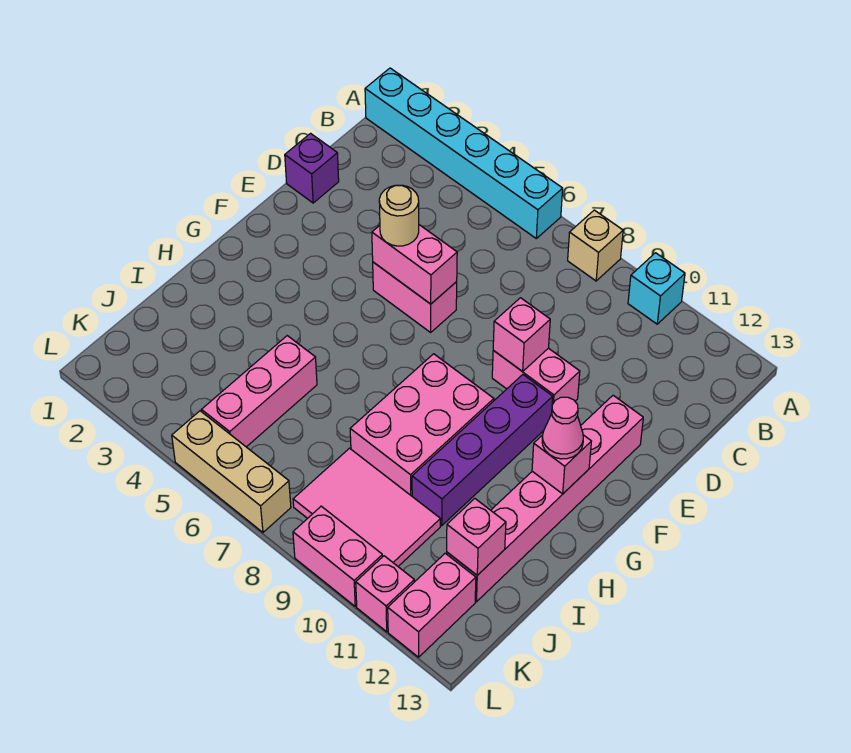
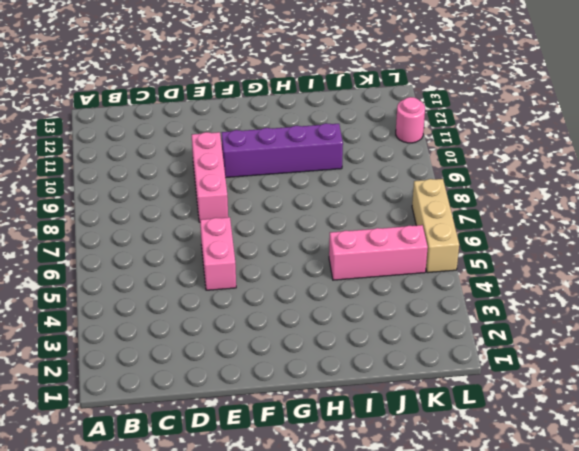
pink brick E8:E10 level 1 -> pink brick E9:E10 level 1
pink round brick L11 level 1 -> pink brick L11 level 1
none -> cyan brick A1:A6 level 1
none -> tan brick A8 level 1
none -> cyan brick A10 level 1

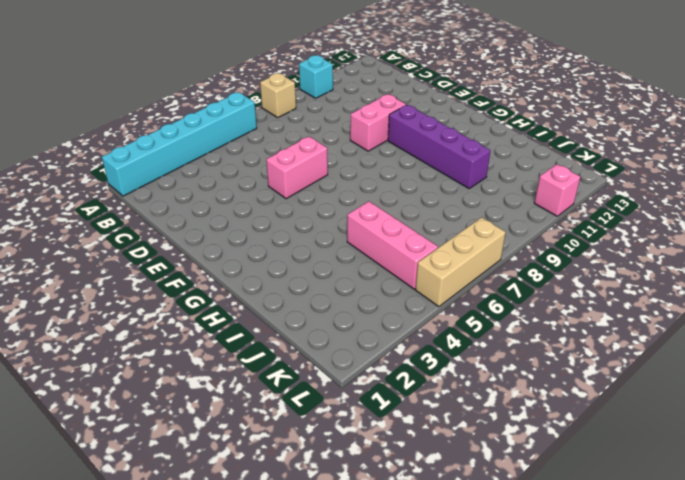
none -> purple brick D1 level 1
none -> pink brick E12:J12 level 1
none -> pink brick G8:I9 level 1

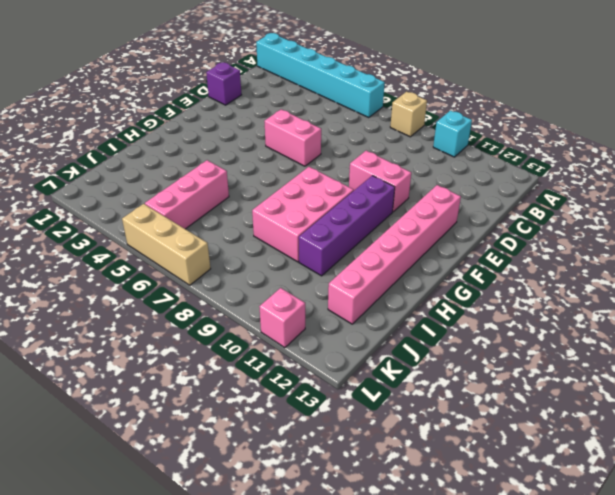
none -> pink tile J8:K10 level 1
none -> pink brick K12:L12 level 1
none -> pink brick L9:L10 level 1

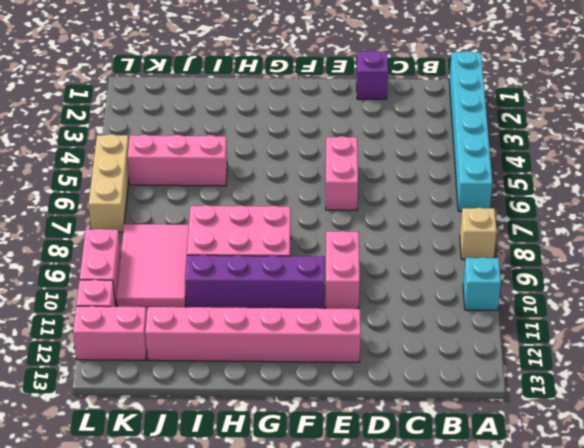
none -> pink brick E5:E6 level 2
none -> pink brick E9 level 2
none -> pink brick G12 level 2

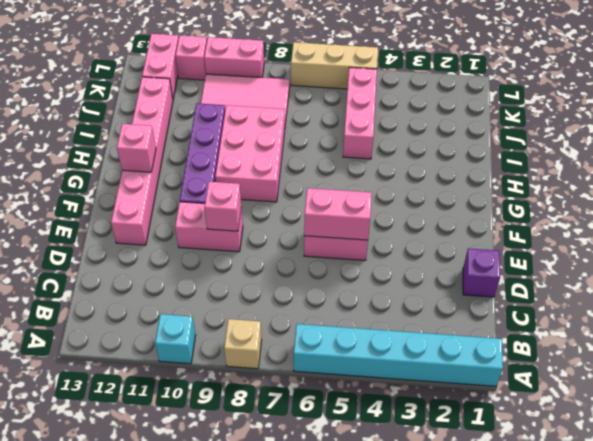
none -> pink brick J12 level 2
none -> tan round brick E5 level 3
none -> pink cone G12 level 3

